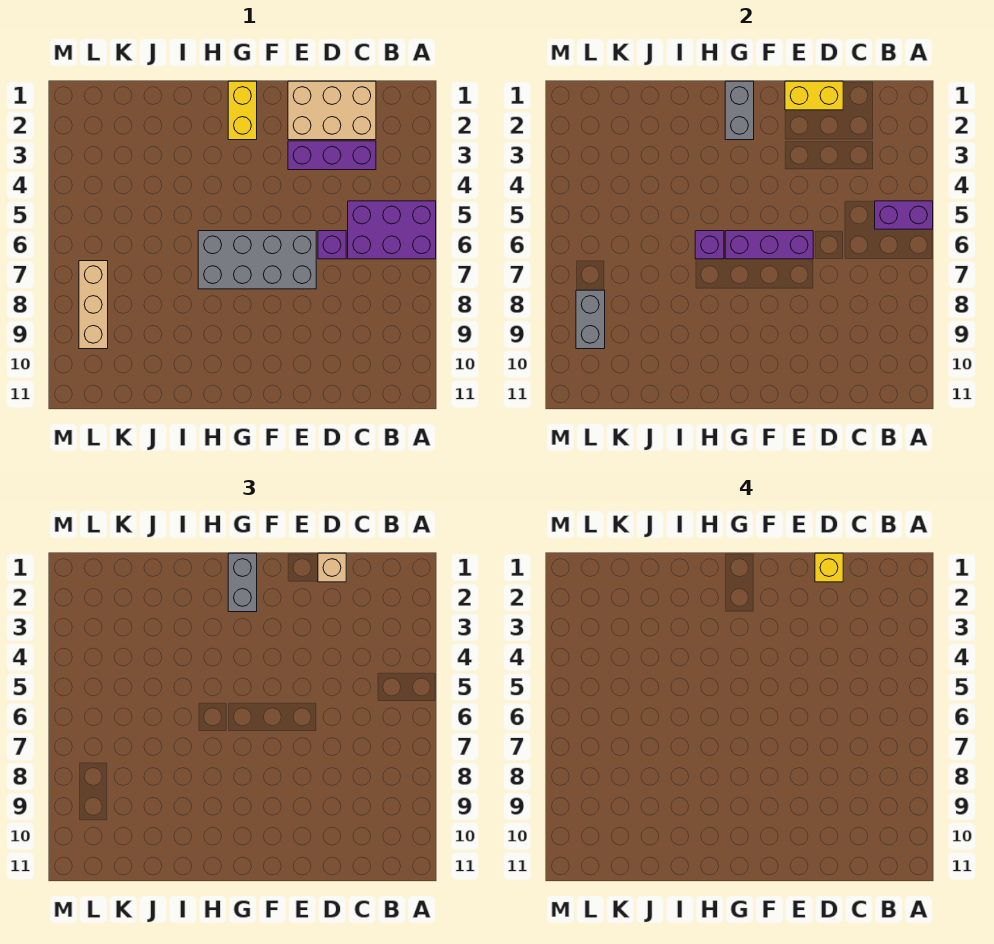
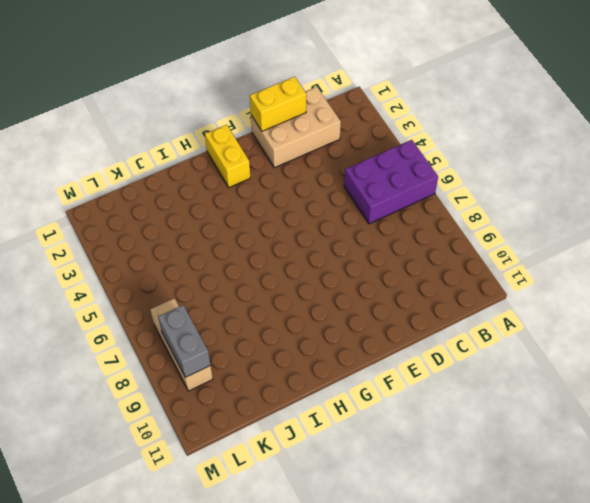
none -> purple brick C3:E3 level 1
none -> purple brick D6 level 1
none -> grey brick E6:H7 level 1

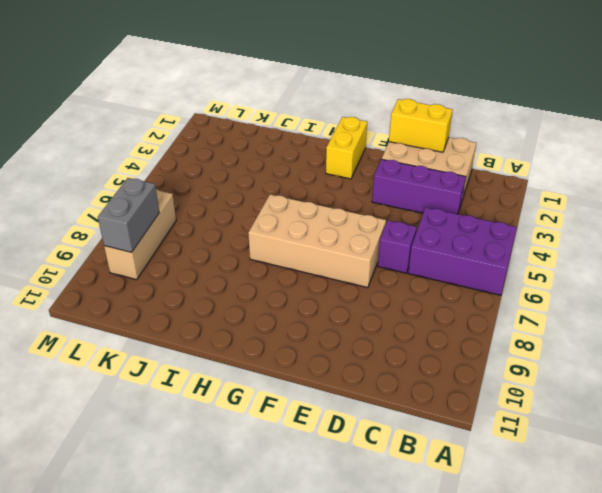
tan brick E6:H7 level 1 -> grey brick E6:H7 level 1
none -> purple brick A5:B5 level 2
none -> purple brick E6:G6 level 2
none -> grey brick G1:G2 level 2

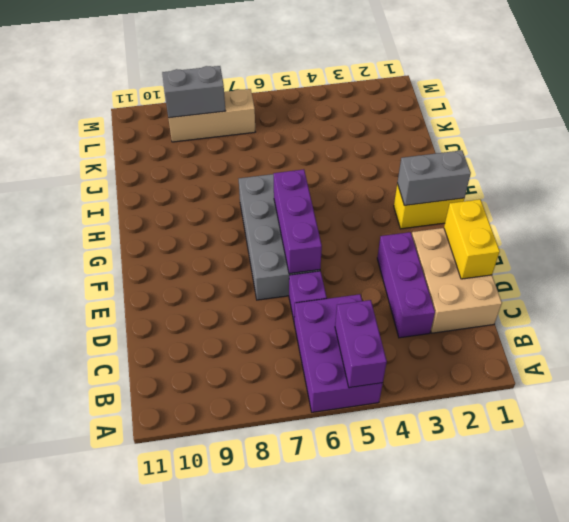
none -> purple brick H6 level 2
none -> tan brick D1 level 3
none -> grey brick G1:G2 level 3

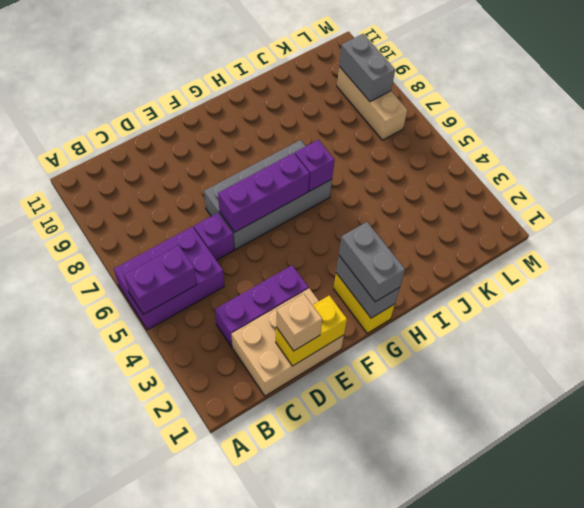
none -> yellow brick D1 level 4

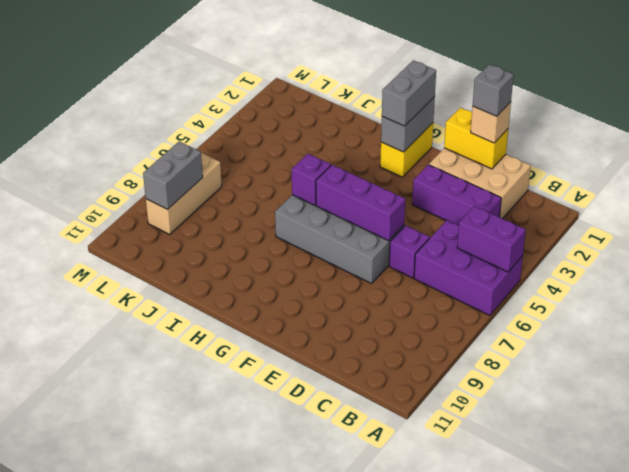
grey brick D1 level 4 -> yellow brick D1 level 4

